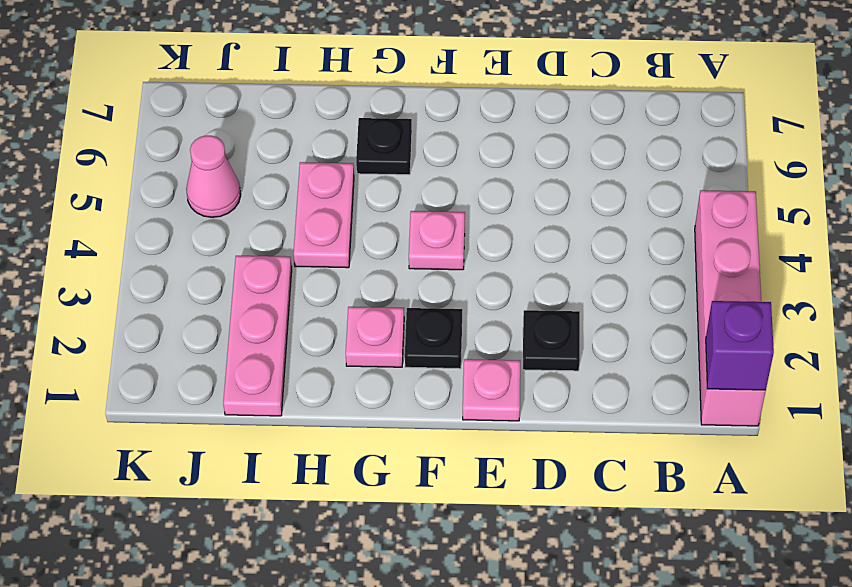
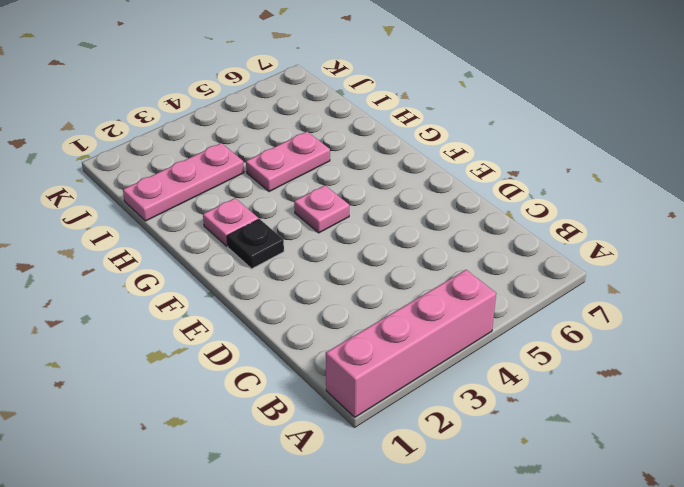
none -> black plate D2 level 1
none -> pink plate E1 level 1

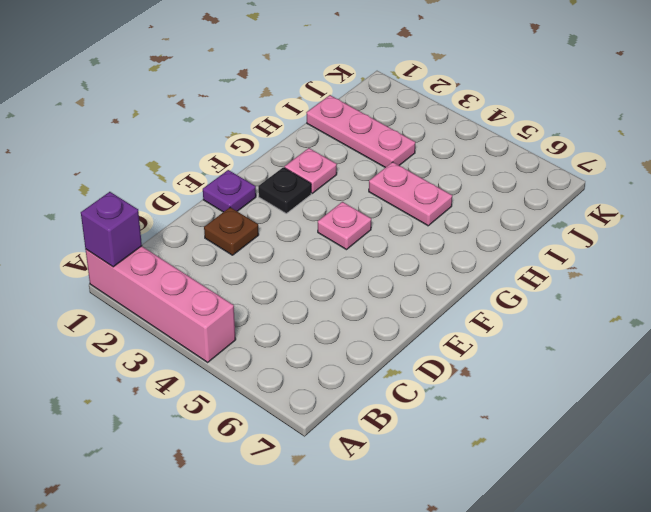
brown plate D2 level 1 -> black plate D2 level 1
purple plate E1 level 1 -> pink plate E1 level 1
none -> black plate G6 level 1
none -> pink cone J5 level 1

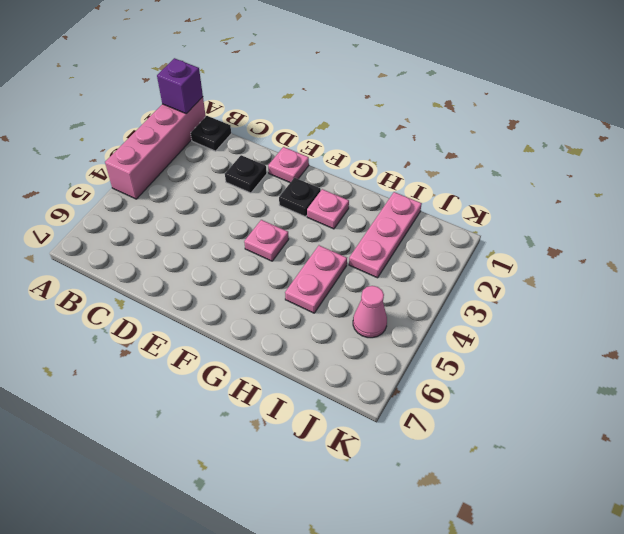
black plate B1 level 1 -> black plate G6 level 1

